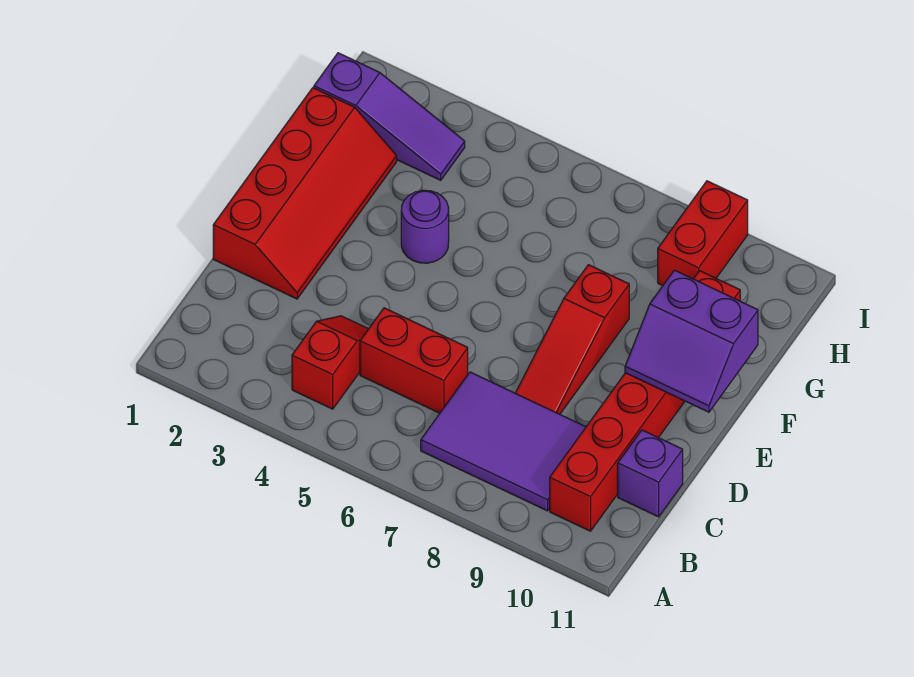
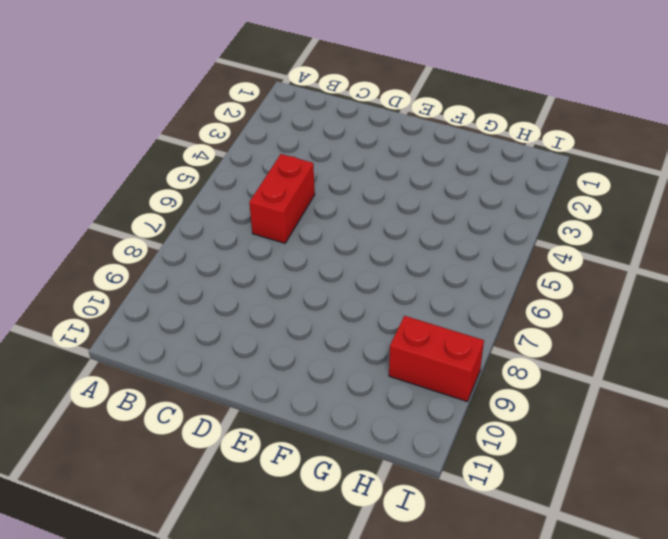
none -> red slope B4:C4 level 1 top B
none -> purple tile B7:C9 level 1

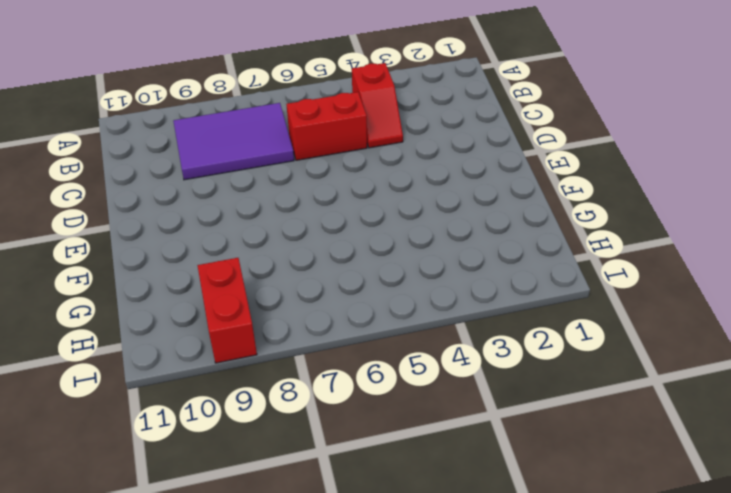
none -> red brick B10:G10 level 1
none -> purple brick C11 level 1

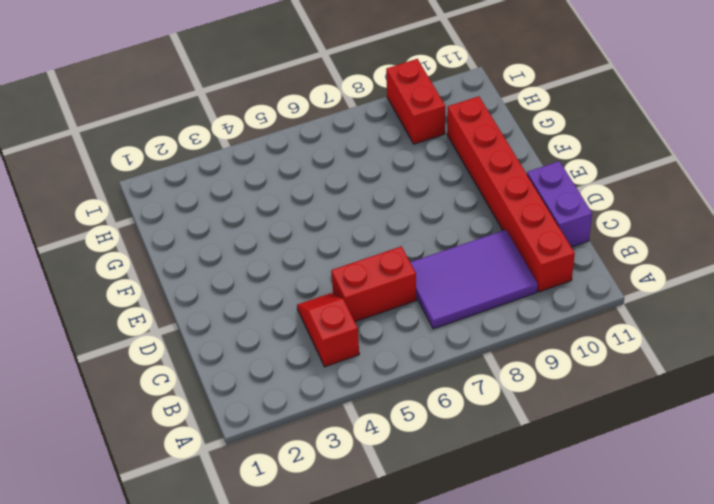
purple brick C11:D11 level 1 -> purple brick C11 level 1
none -> red slope D1:G2 level 1 top 1
none -> red slope D8:F8 level 1 top F

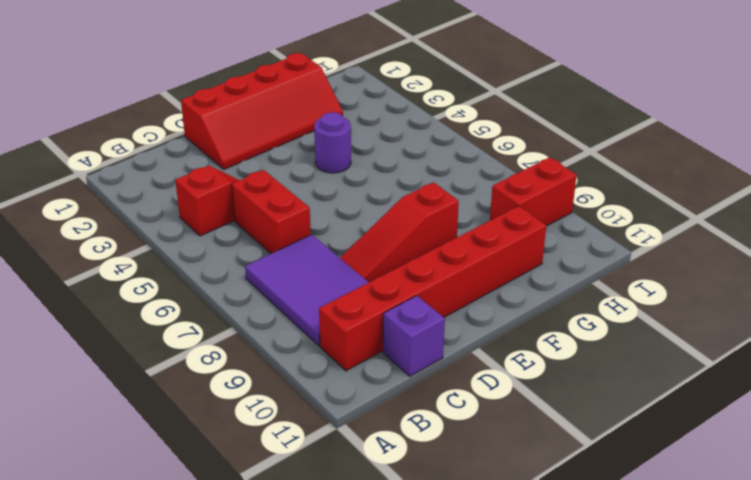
none -> purple slope H1:H3 level 1 top 1
none -> purple slope E10:F11 level 2 top F

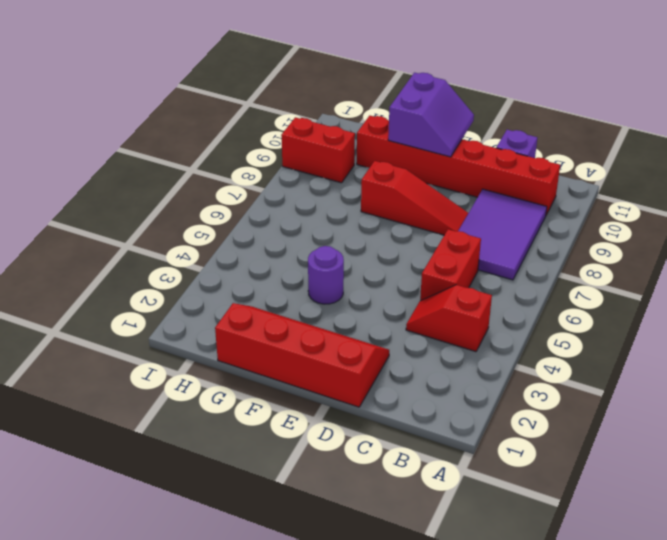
none -> purple slope H1:H3 level 1 top 1

